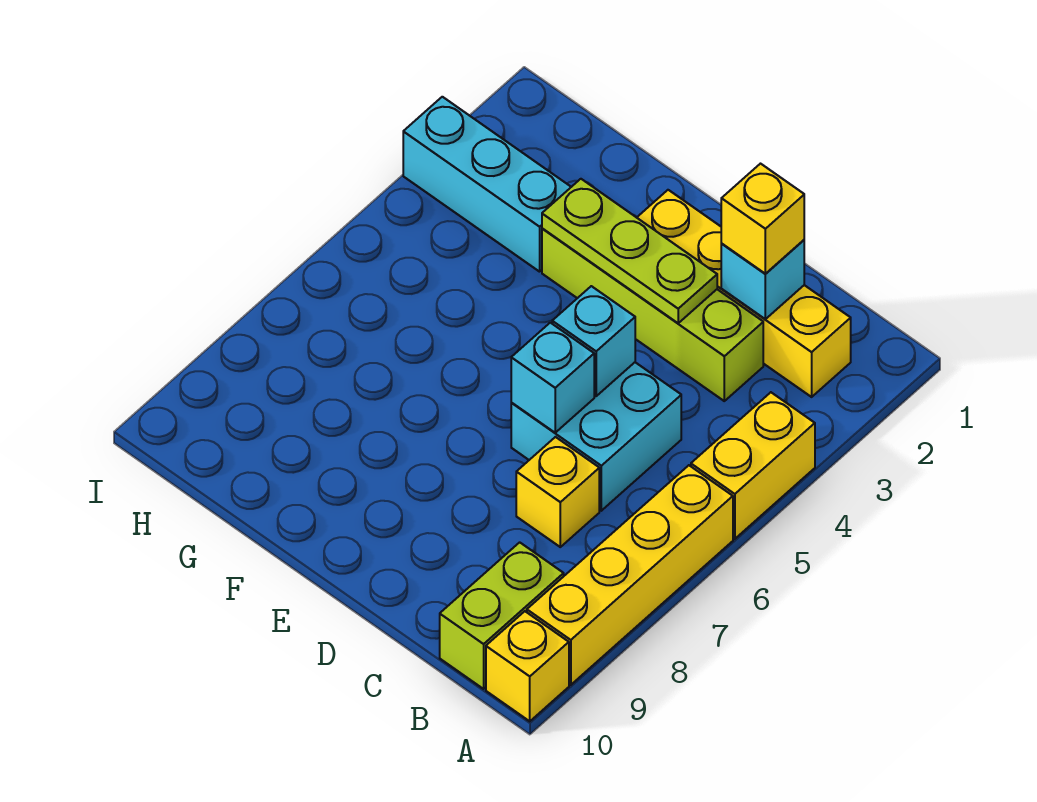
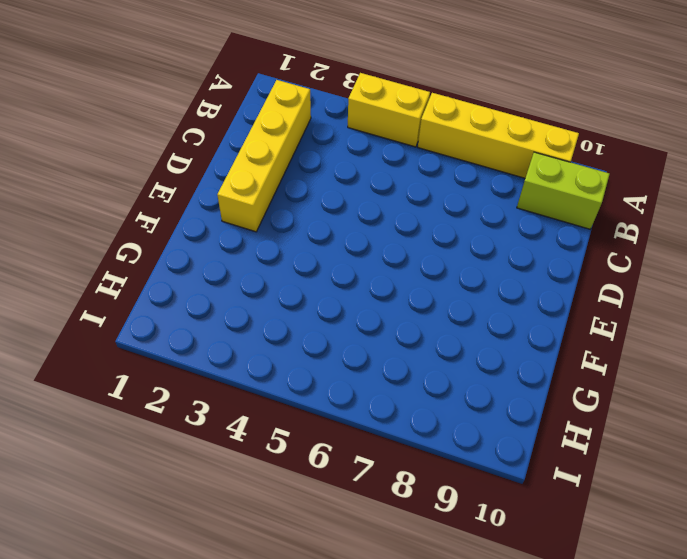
none -> yellow brick A10 level 1
none -> lime brick C3:F3 level 1
none -> cyan brick C5:D6 level 1

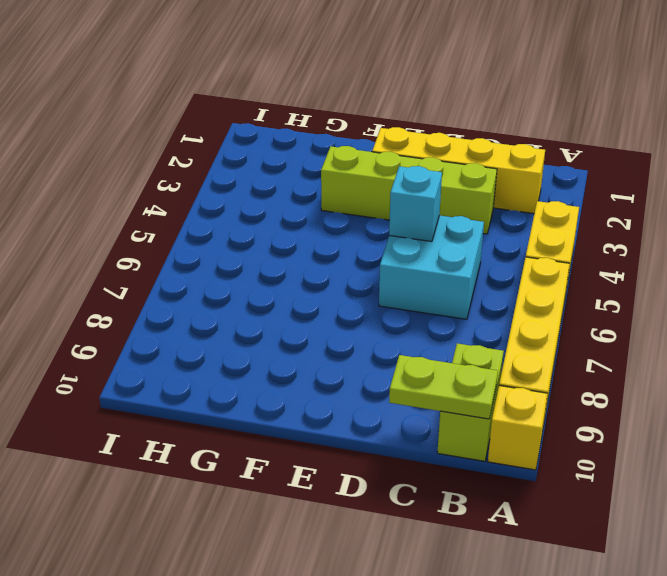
lime plate B10:C10 level 2 -> none
none -> yellow brick C7 level 1
none -> cyan brick G3:I3 level 1
none -> cyan brick C2 level 2

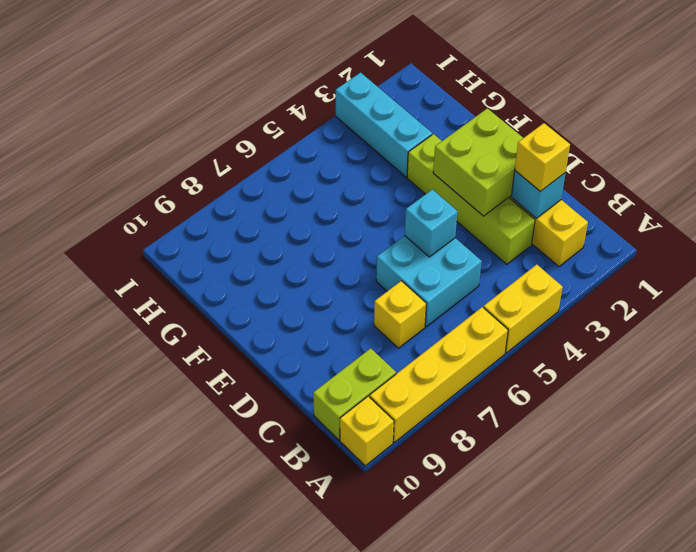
lime brick D2:E3 level 2 -> lime plate D3:F3 level 2
none -> cyan brick D6 level 2

